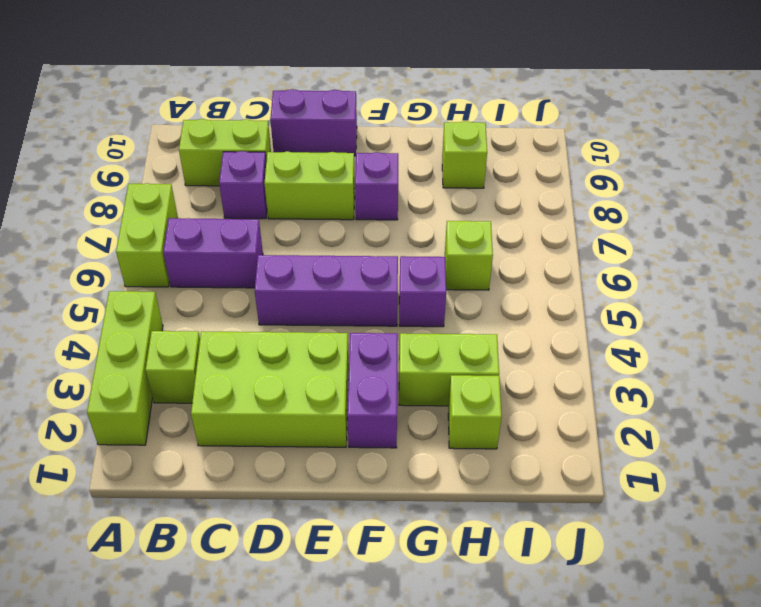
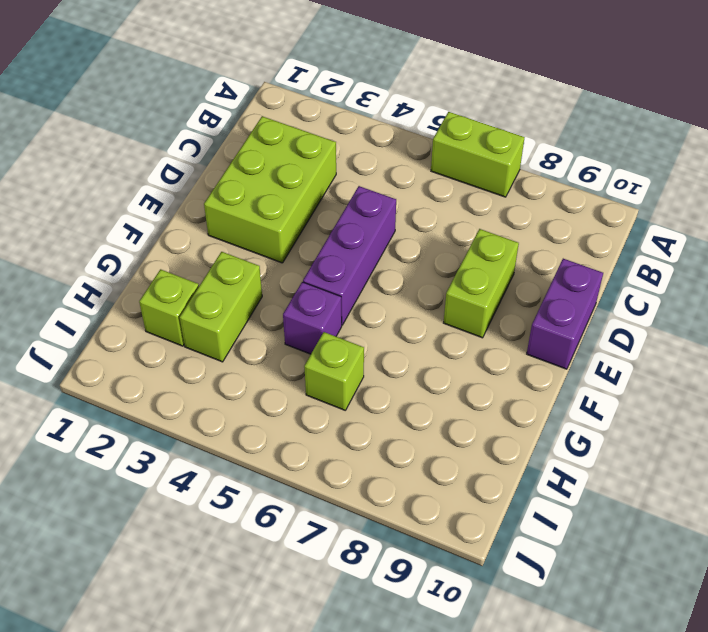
none -> lime brick A2:A4 level 1
none -> lime brick B3 level 1
none -> purple brick B6:C6 level 1

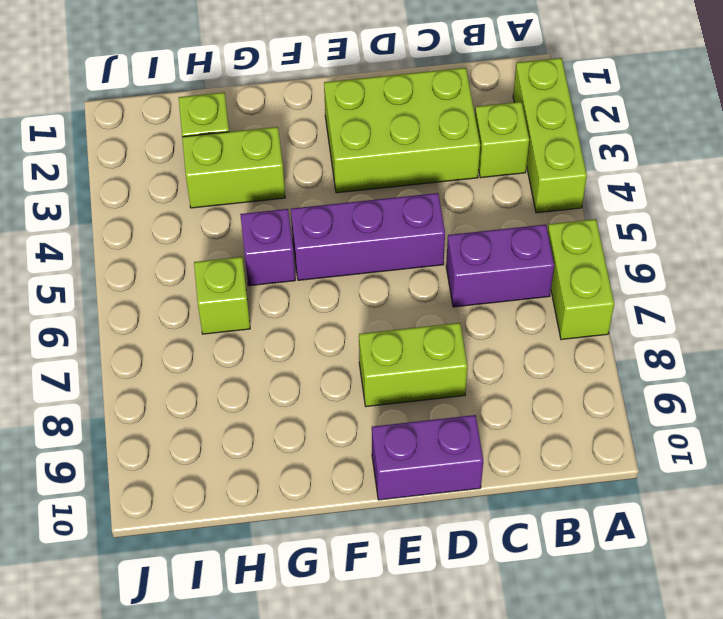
none -> lime brick B9:C9 level 1
none -> purple brick C8 level 1
none -> purple brick F2:F3 level 1

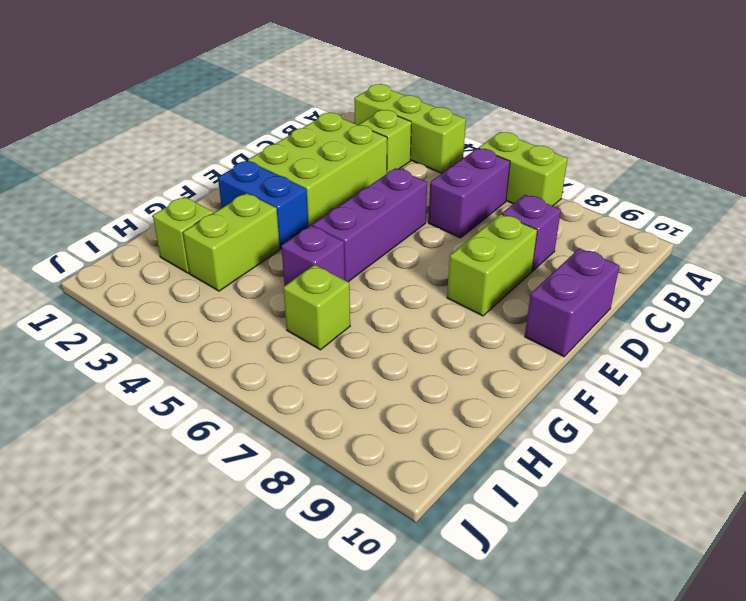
blue brick F2:F3 level 1 -> purple brick F2:F3 level 1
none -> lime brick B9:C9 level 1
none -> purple brick F8 level 1
none -> lime brick H9 level 1

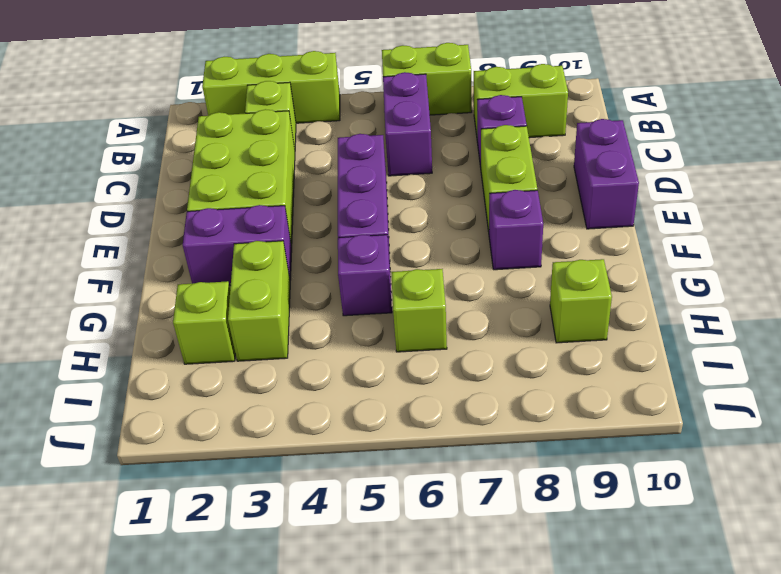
lime brick B8:B9 level 1 -> lime brick B9:C9 level 1

